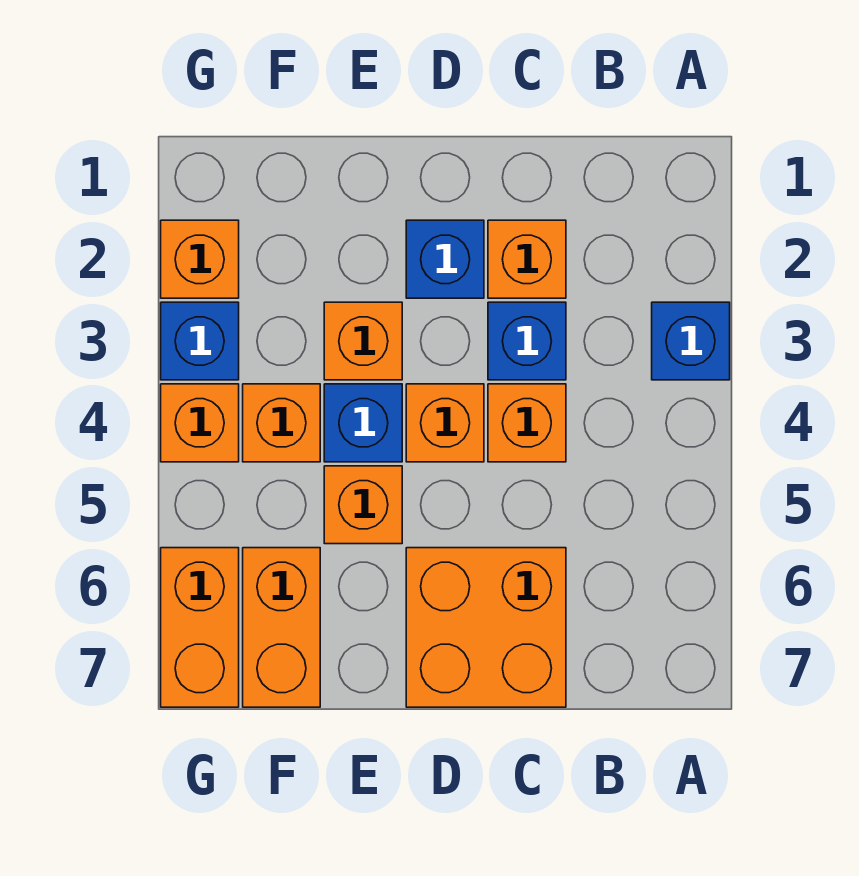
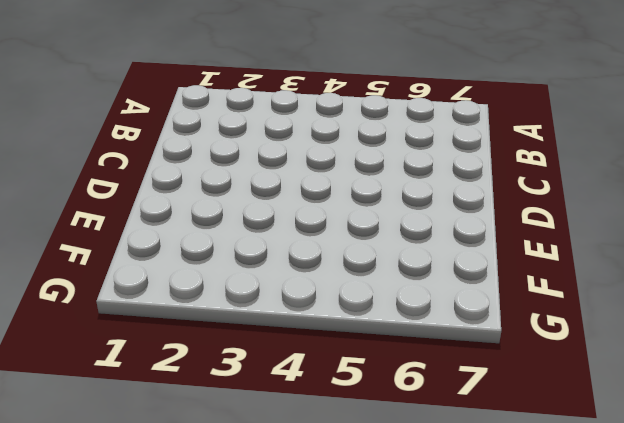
none -> blue brick A3 level 1
none -> orange brick C2 level 1
none -> blue brick C3 level 1

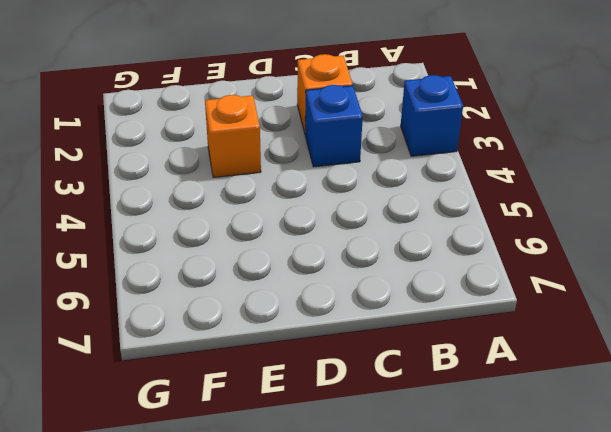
none -> orange brick C4 level 1
none -> orange brick C6:D7 level 1
none -> blue brick D2 level 1

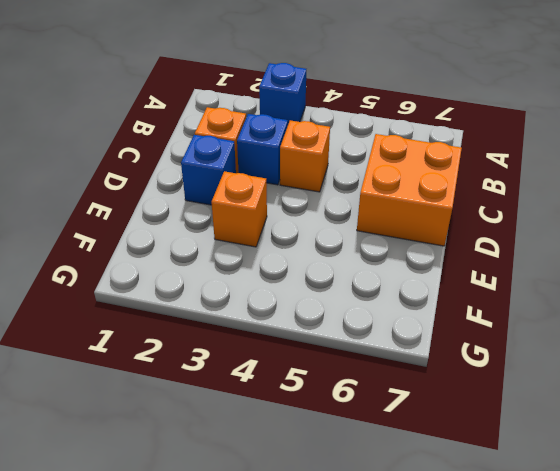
none -> orange brick D4 level 1
none -> blue brick E4 level 1
none -> orange brick E5 level 1

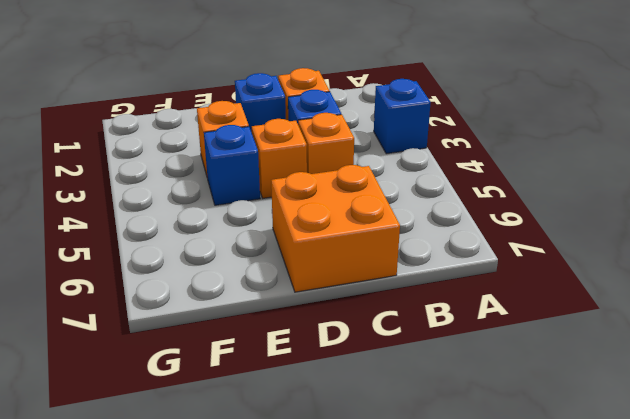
none -> orange brick E5 level 1
none -> orange brick F4 level 1
none -> orange brick F6:F7 level 1

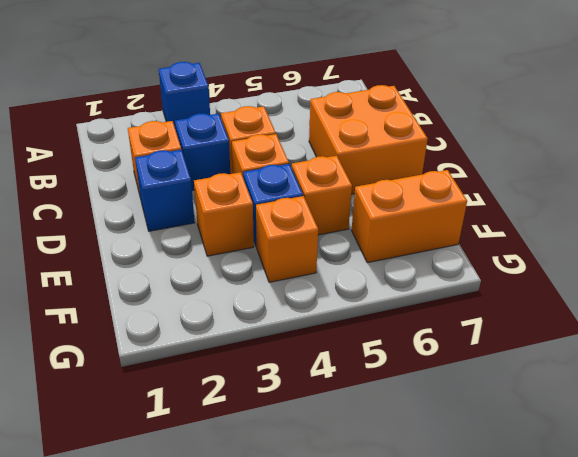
none -> orange brick G2 level 1
none -> blue brick G3 level 1
none -> orange brick G4 level 1

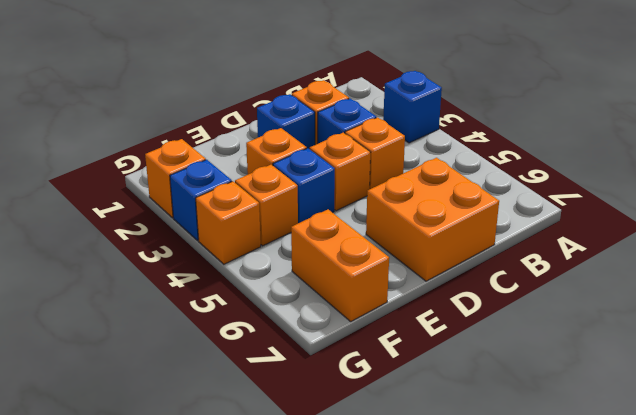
none -> orange brick E5 level 1
none -> orange brick G6:G7 level 1

